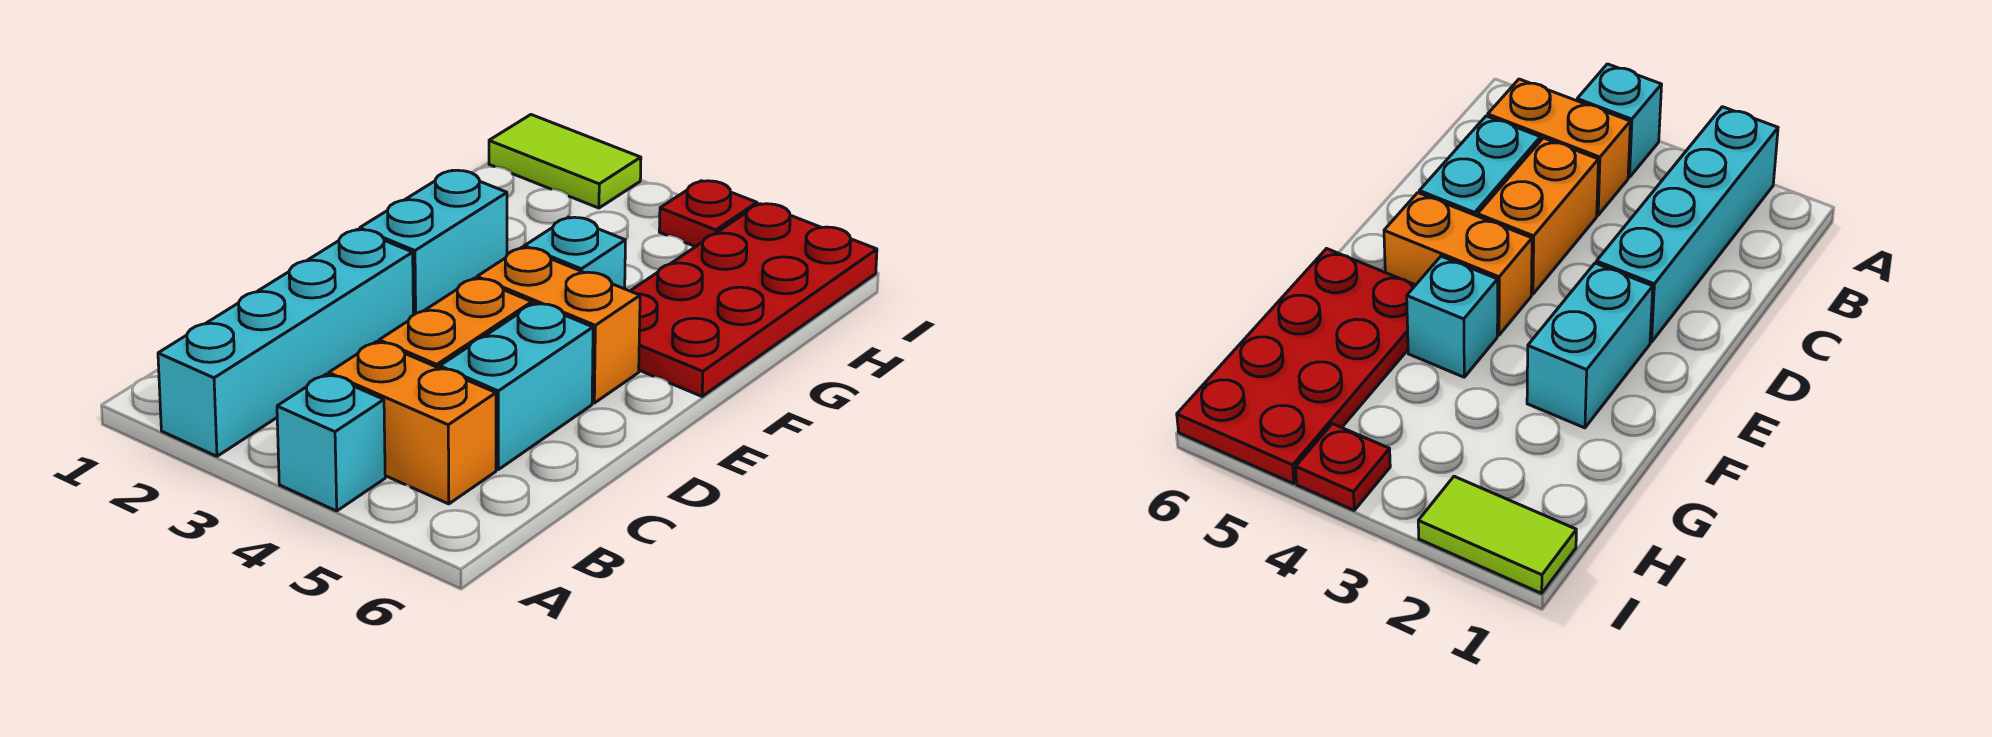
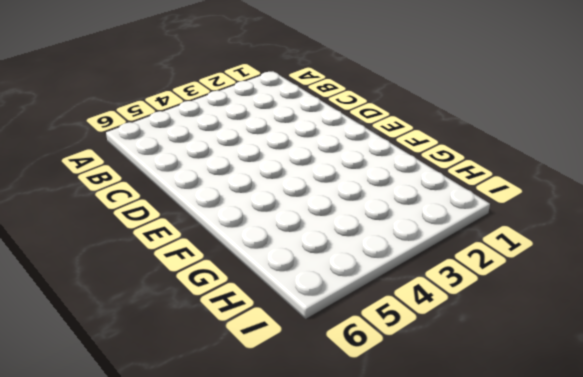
none -> cyan brick A2:D2 level 1
none -> cyan brick A4 level 1

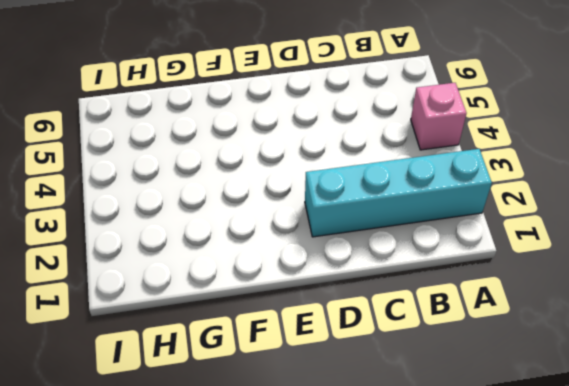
pink brick A4 level 1 -> cyan brick A4 level 1
none -> orange brick B4:B5 level 1
none -> orange brick C4:D4 level 1

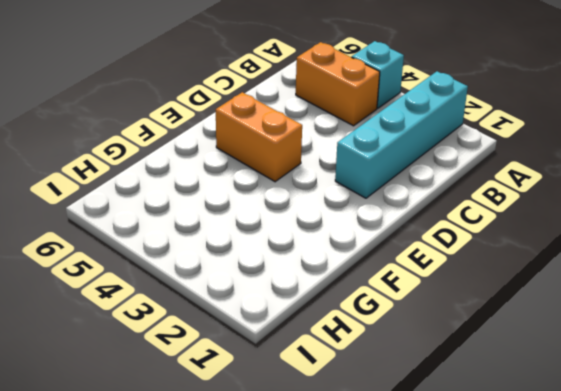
none -> orange brick C4:D4 level 1
none -> cyan brick C5:D5 level 1

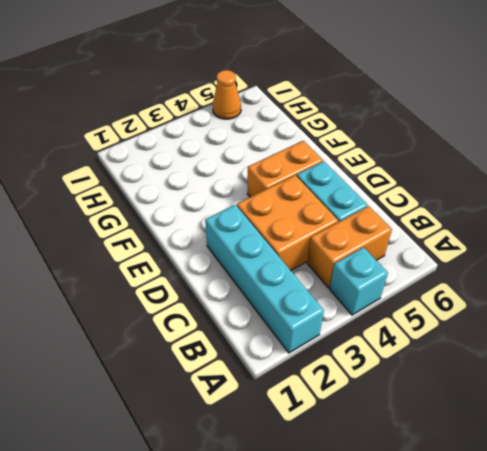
orange brick C3:D4 level 1 -> orange brick C4:D4 level 1
orange cone I5 level 1 -> red plate F5:I6 level 1
none -> cyan brick E2:F2 level 1
none -> cyan brick F4 level 1

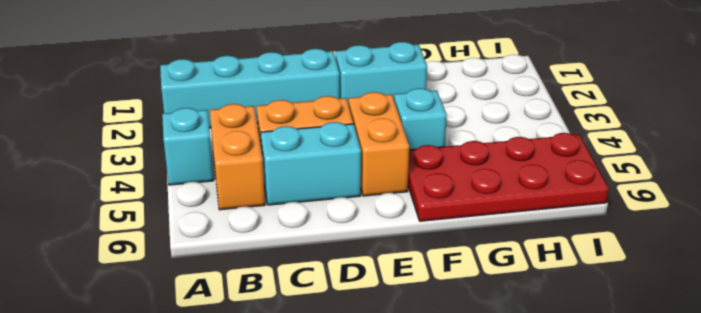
none -> lime tile I1:I2 level 1
none -> red plate I4 level 1

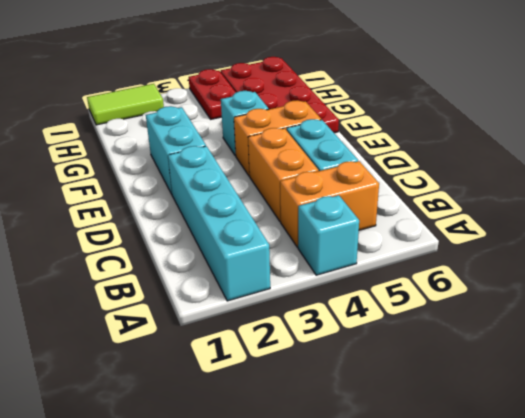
red plate H4:I4 level 1 -> red plate I4 level 1

